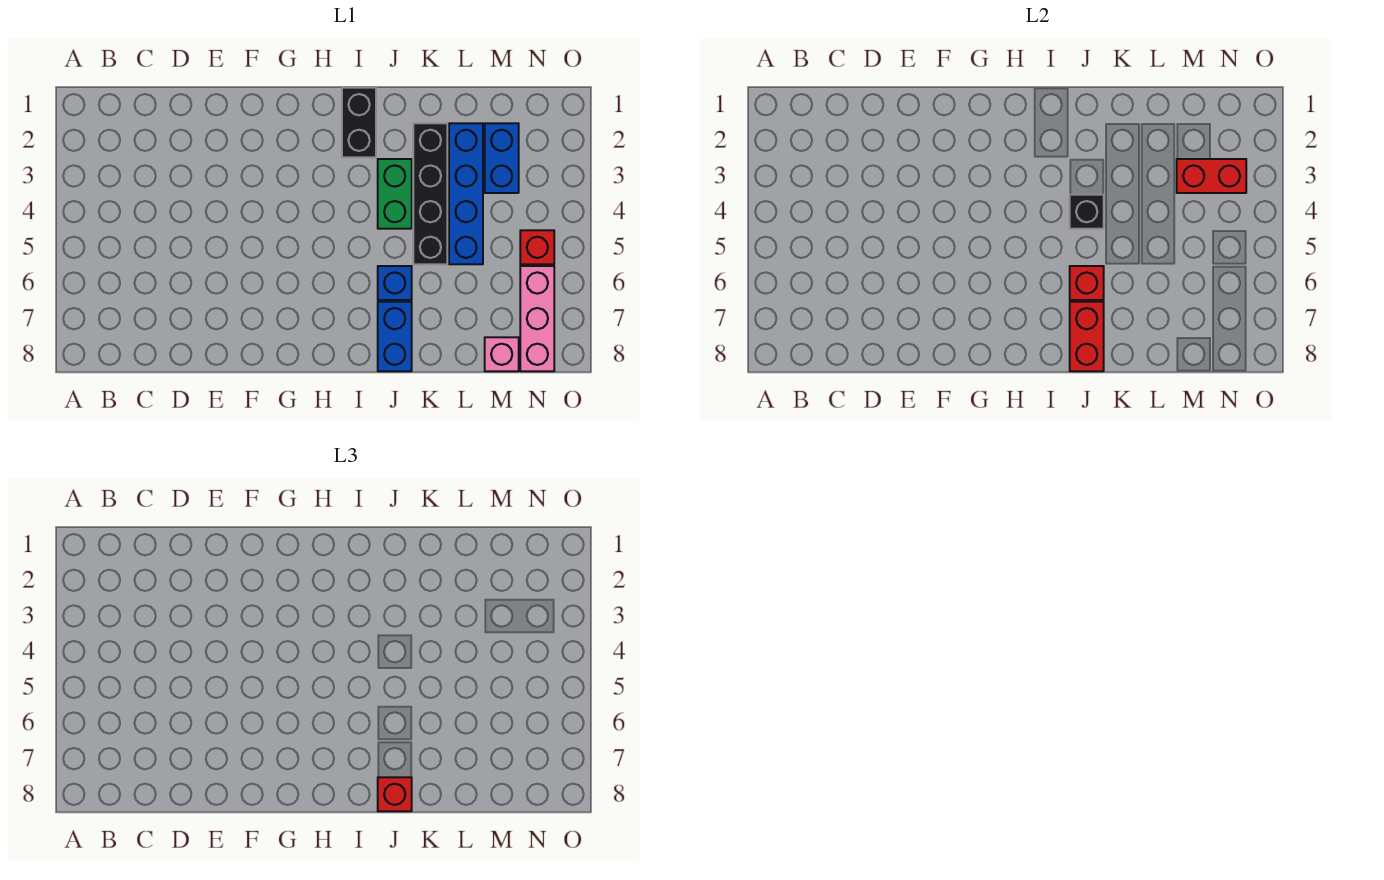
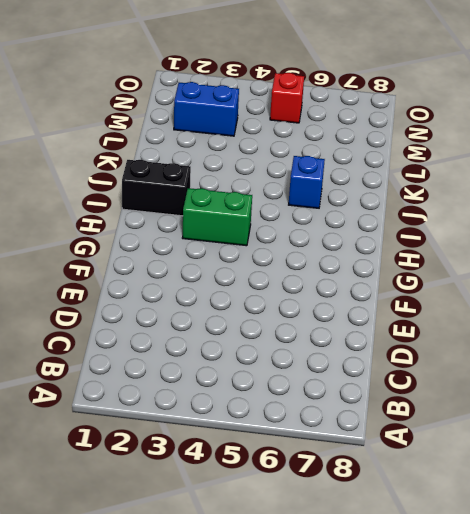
green brick H3:H4 level 1 -> green brick J3:J4 level 1
none -> blue brick J7:J8 level 1
none -> black brick K2:K5 level 1
none -> blue brick L2:L5 level 1

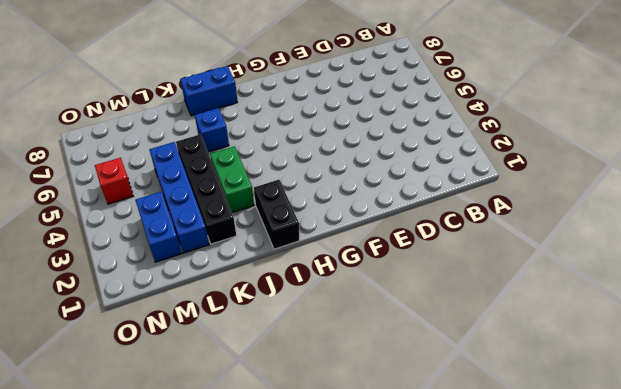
blue brick I8:J8 level 1 -> blue brick J7:J8 level 1
none -> pink brick M8 level 1
none -> pink brick N6:N8 level 1
none -> black brick J4 level 2

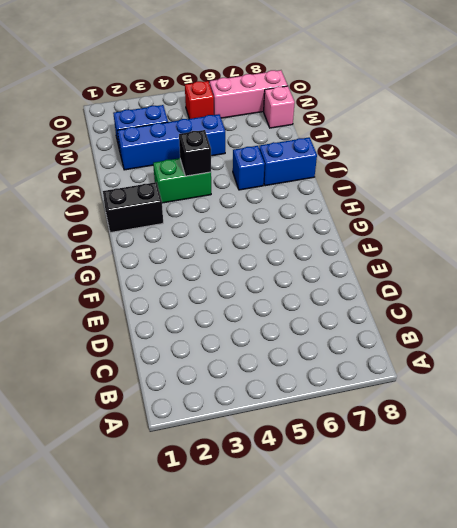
none -> black brick K2:K5 level 1
none -> red brick J6 level 2
none -> red brick J7:J8 level 2

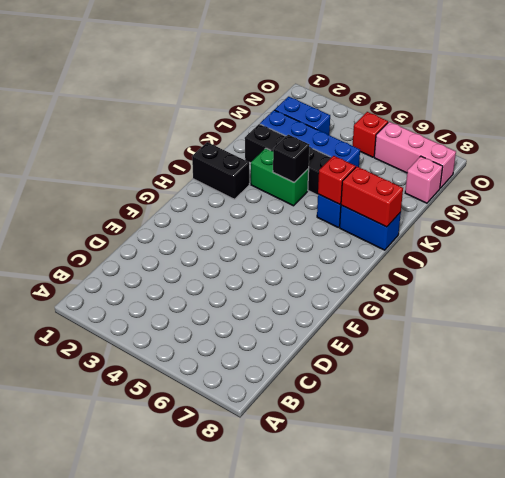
none -> red brick M3:N3 level 2
none -> red brick J8 level 3

